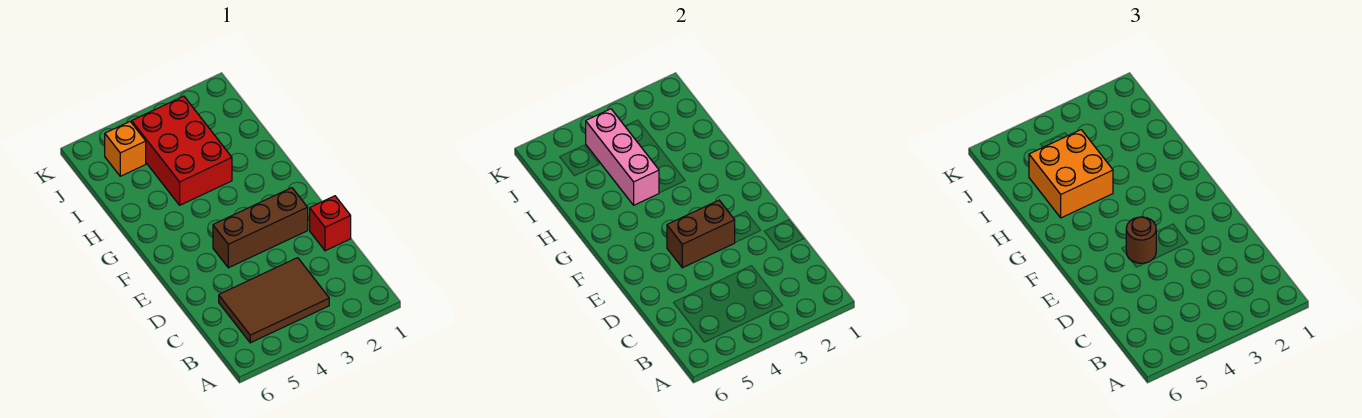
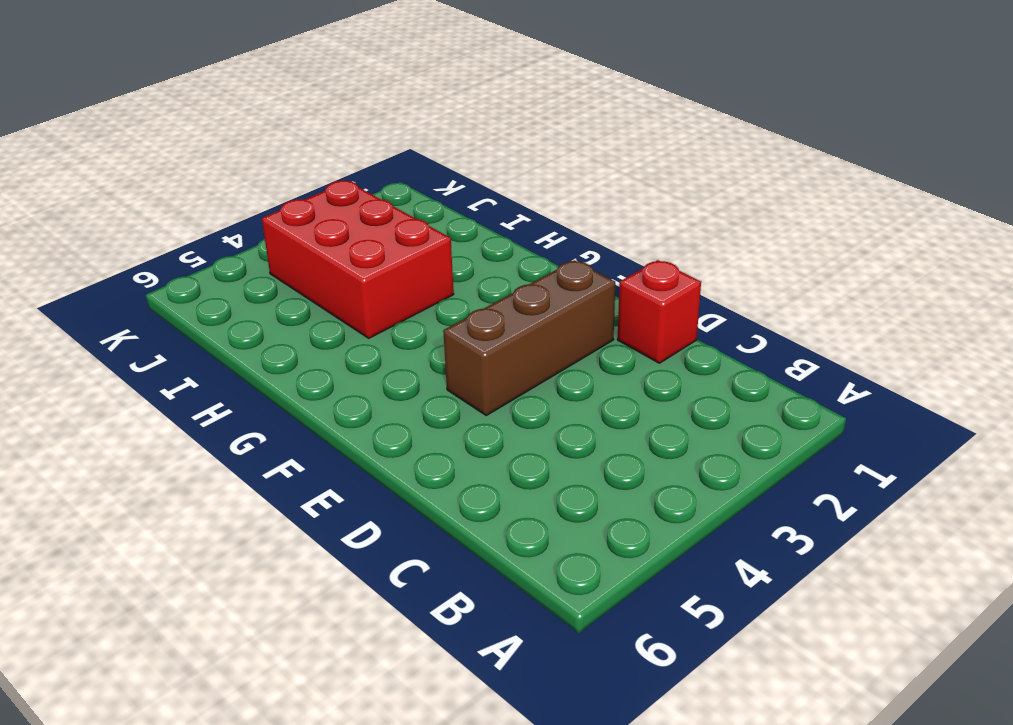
none -> brown tile B3:C5 level 1
none -> orange brick J5 level 1

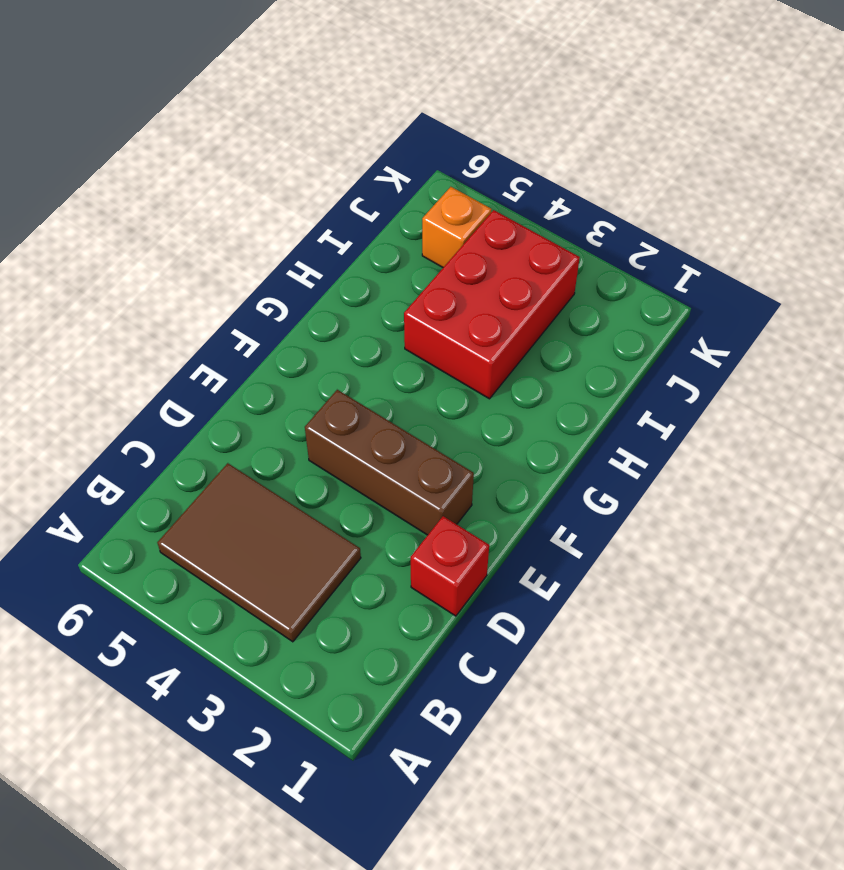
none -> brown brick E3:E4 level 2
none -> pink brick H4:J4 level 2

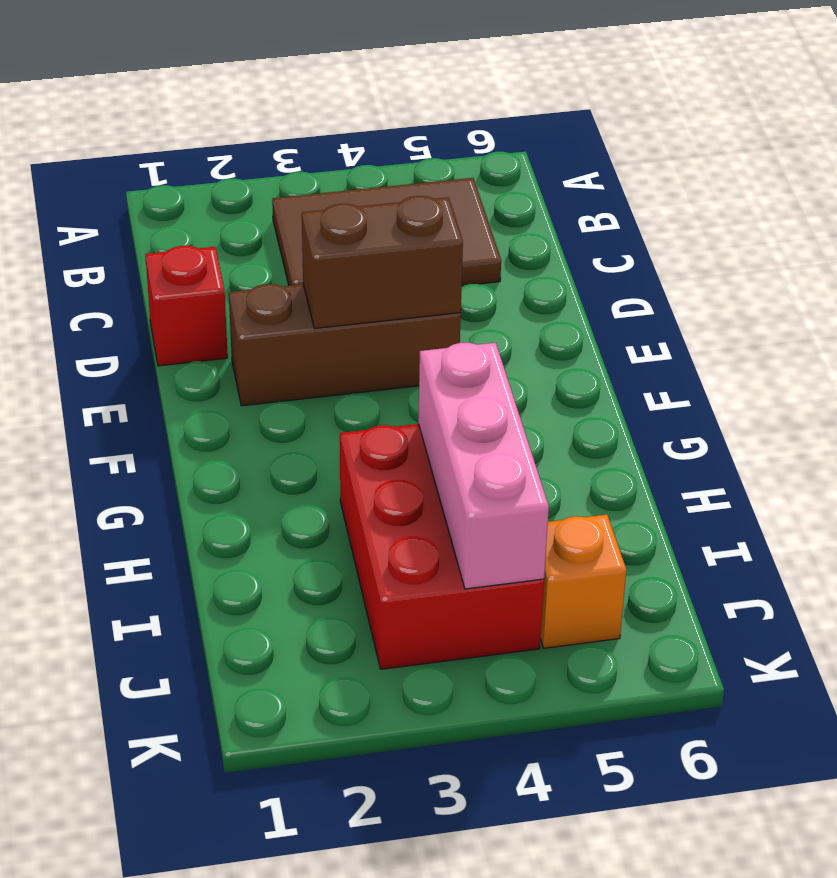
none -> brown round brick E4 level 3
none -> orange brick H4:I5 level 3

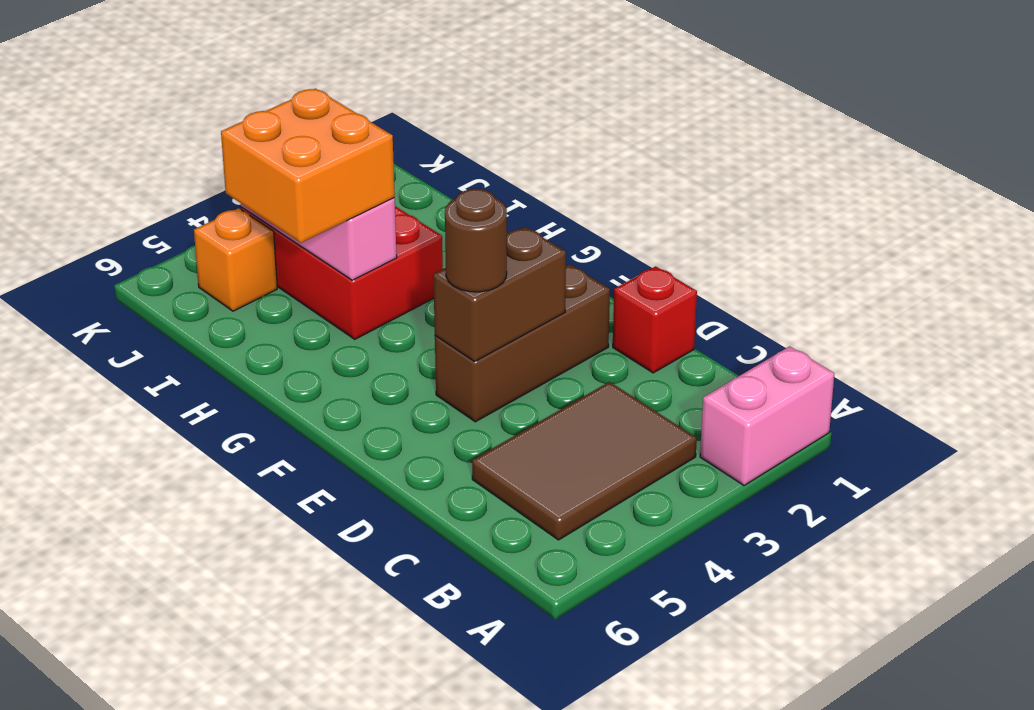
pink brick A1:A2 level 1 -> none

